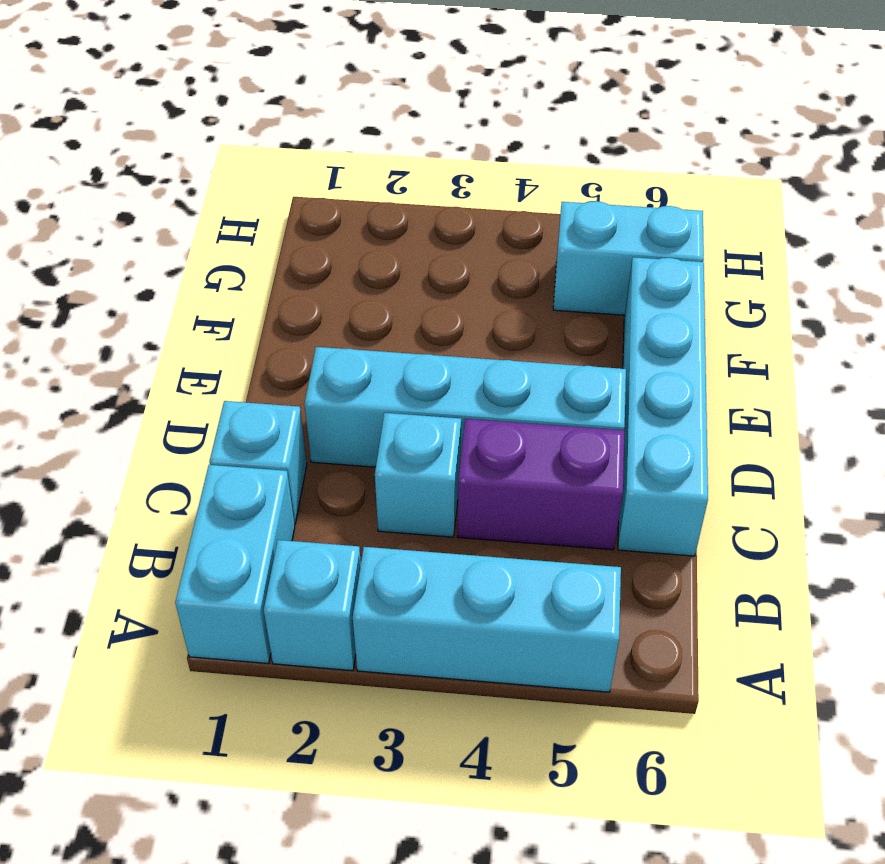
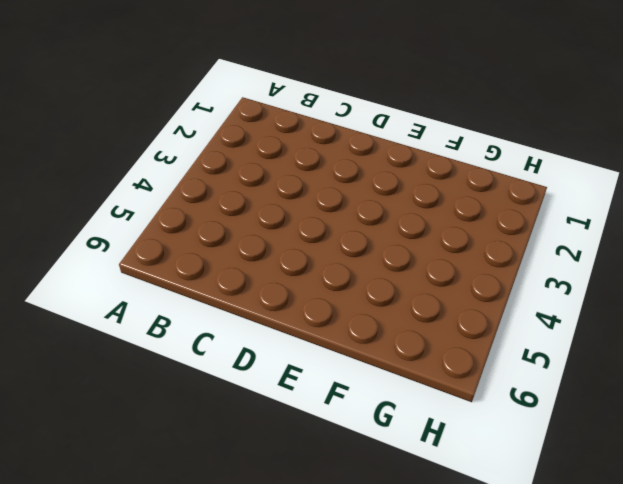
none -> cyan brick A1:B1 level 1
none -> cyan brick A2 level 1

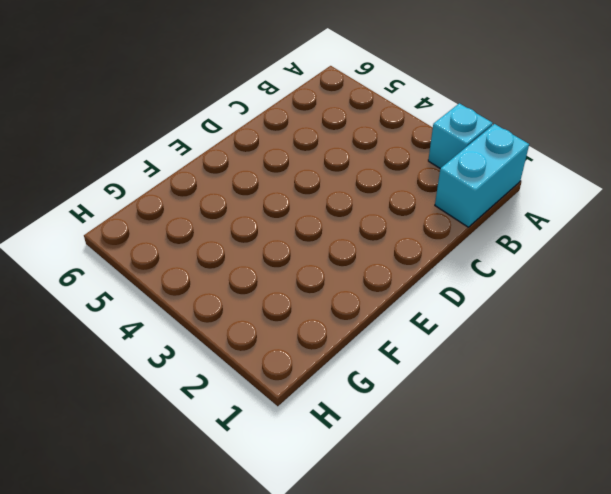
none -> cyan brick A3:A5 level 1
none -> cyan brick C1 level 1

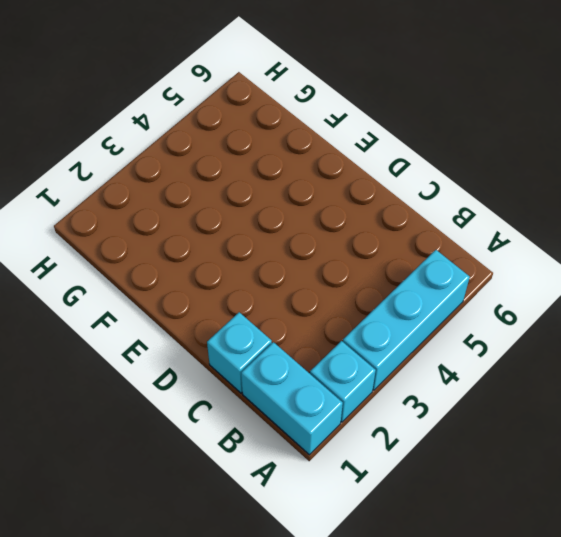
none -> cyan brick C3 level 1
none -> purple brick C4:C5 level 1

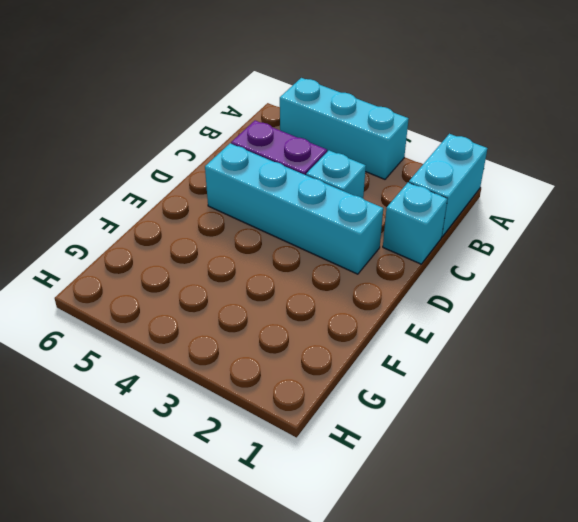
none -> cyan brick A2 level 1
none -> cyan brick C6:F6 level 1

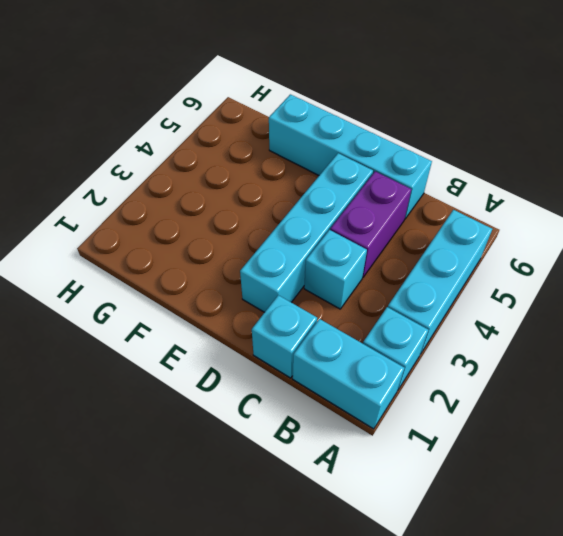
none -> cyan brick G5:G6 level 1

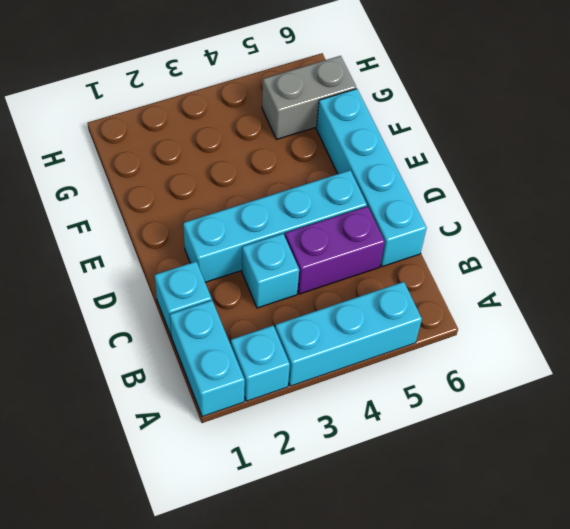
grey brick G5:G6 level 1 -> cyan brick G5:G6 level 1

